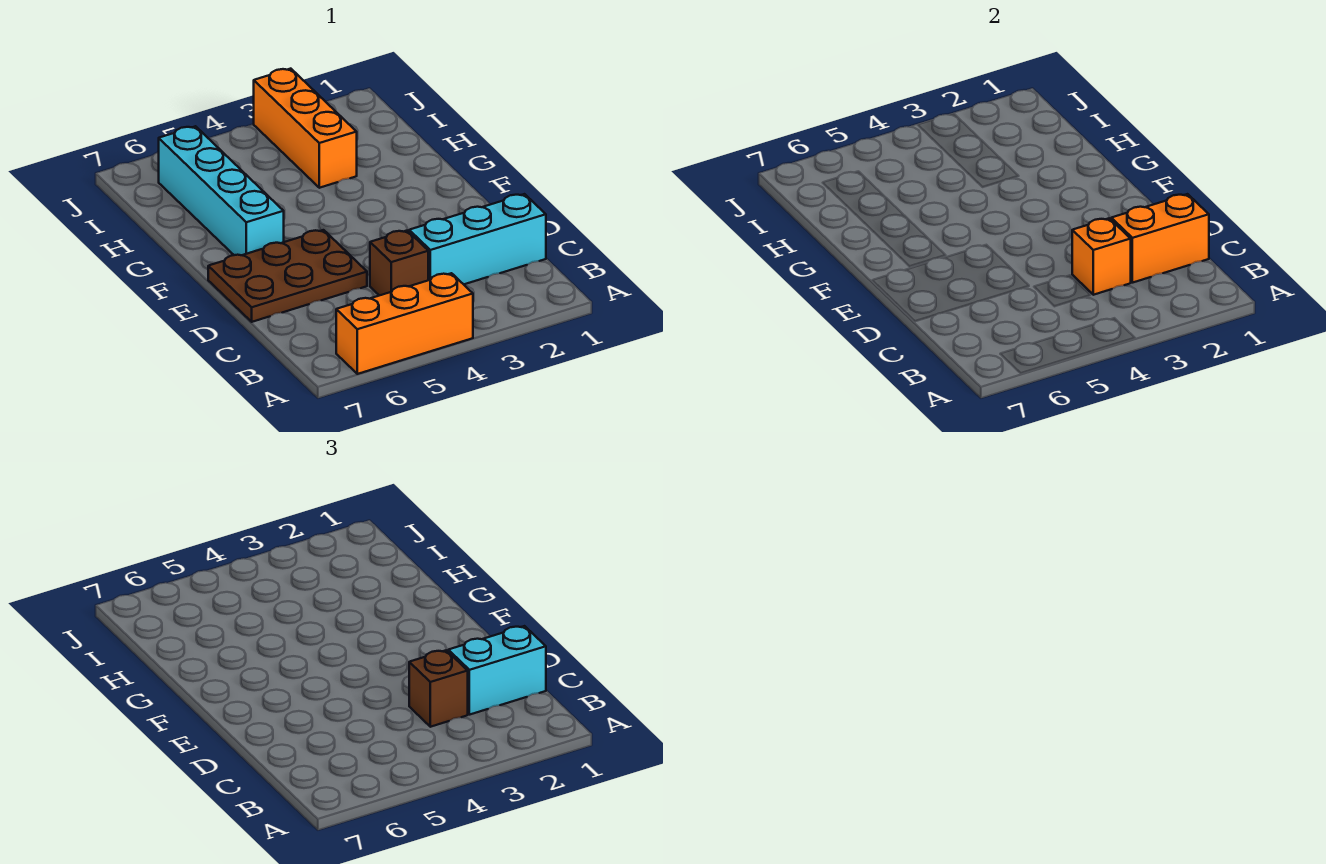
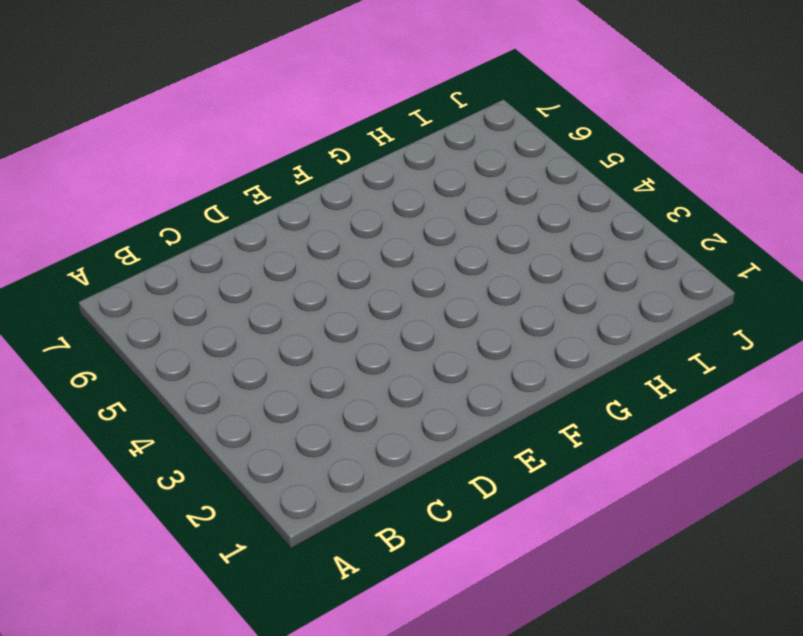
none -> orange brick A4:A6 level 1
none -> cyan brick C1:C3 level 1

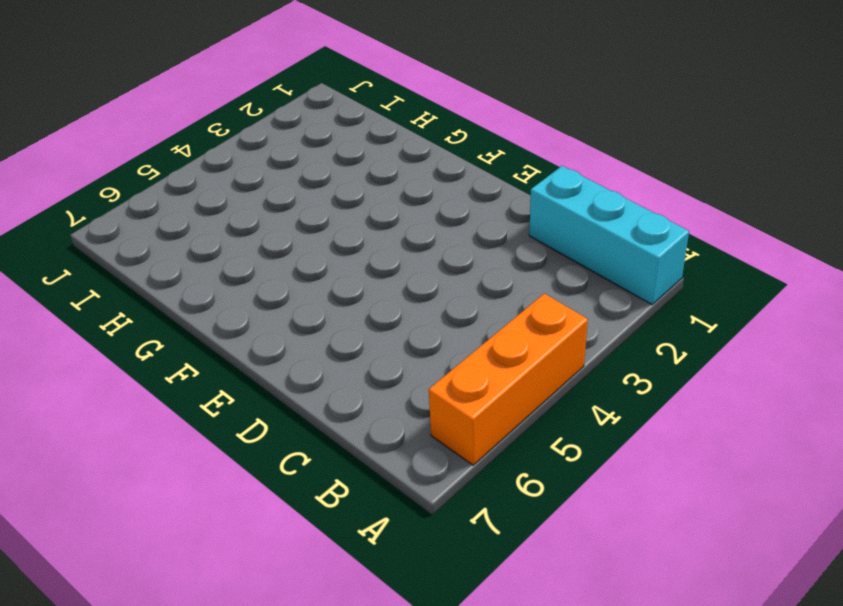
cyan brick A1:C1 level 1 -> cyan brick C1:C3 level 1
none -> brown brick C4 level 1
none -> brown plate D5:E7 level 1

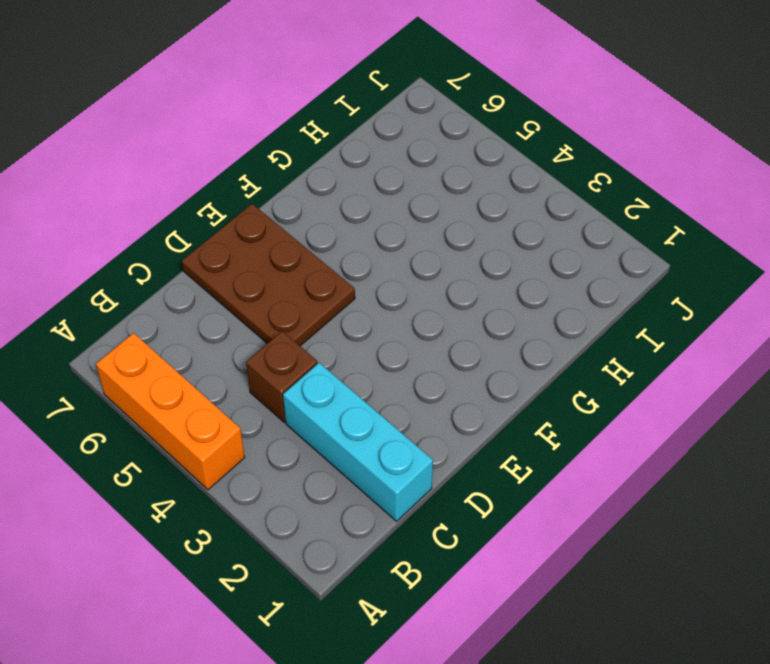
none -> cyan brick F6:I6 level 1
none -> orange brick H3:J3 level 1

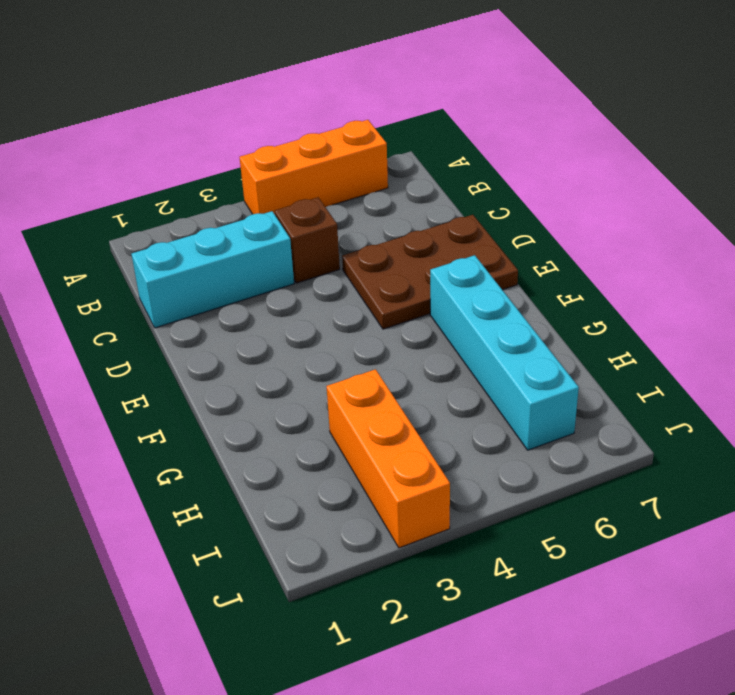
none -> orange brick C1:C2 level 2
none -> orange brick C3 level 2

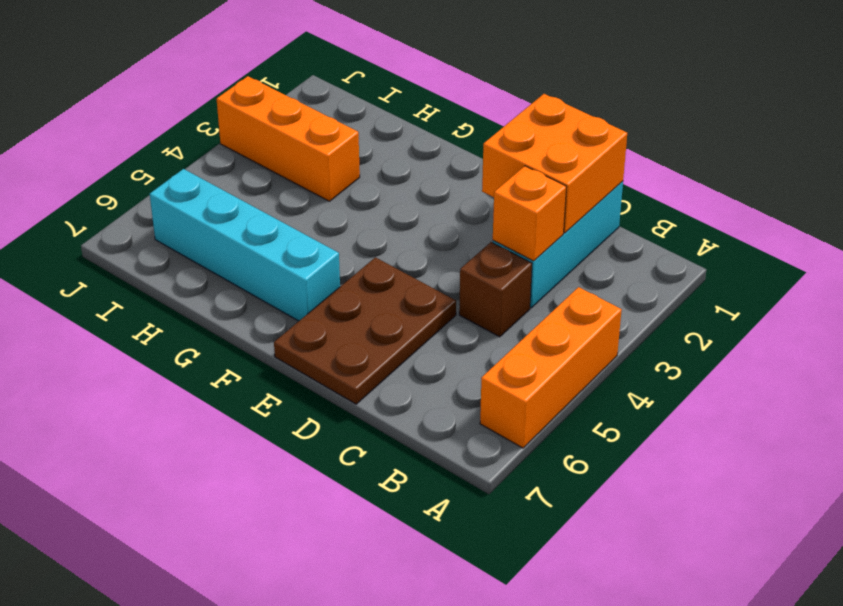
orange brick C1:D2 level 2 -> orange brick C1:C2 level 2
none -> cyan brick C1:C2 level 3
none -> brown brick C3 level 3

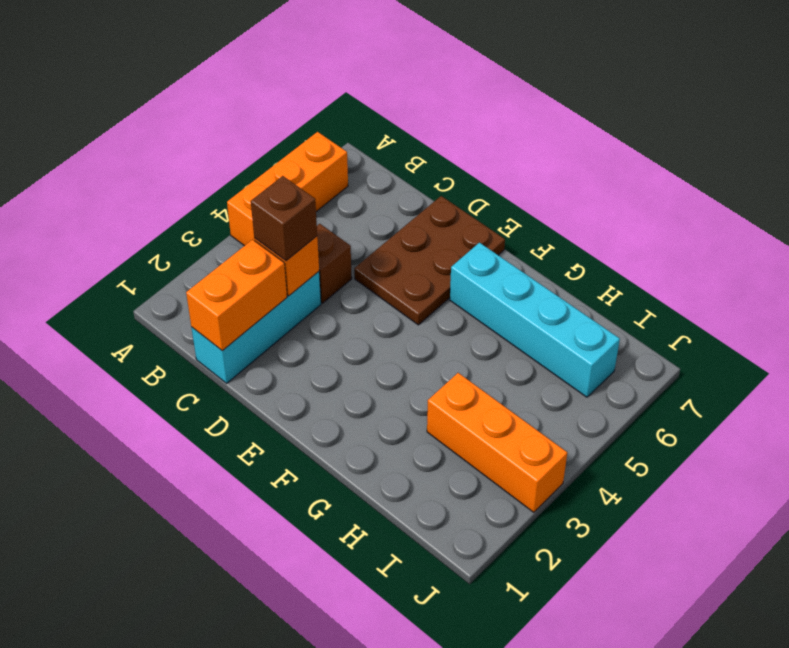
none -> cyan brick C1:C2 level 3

